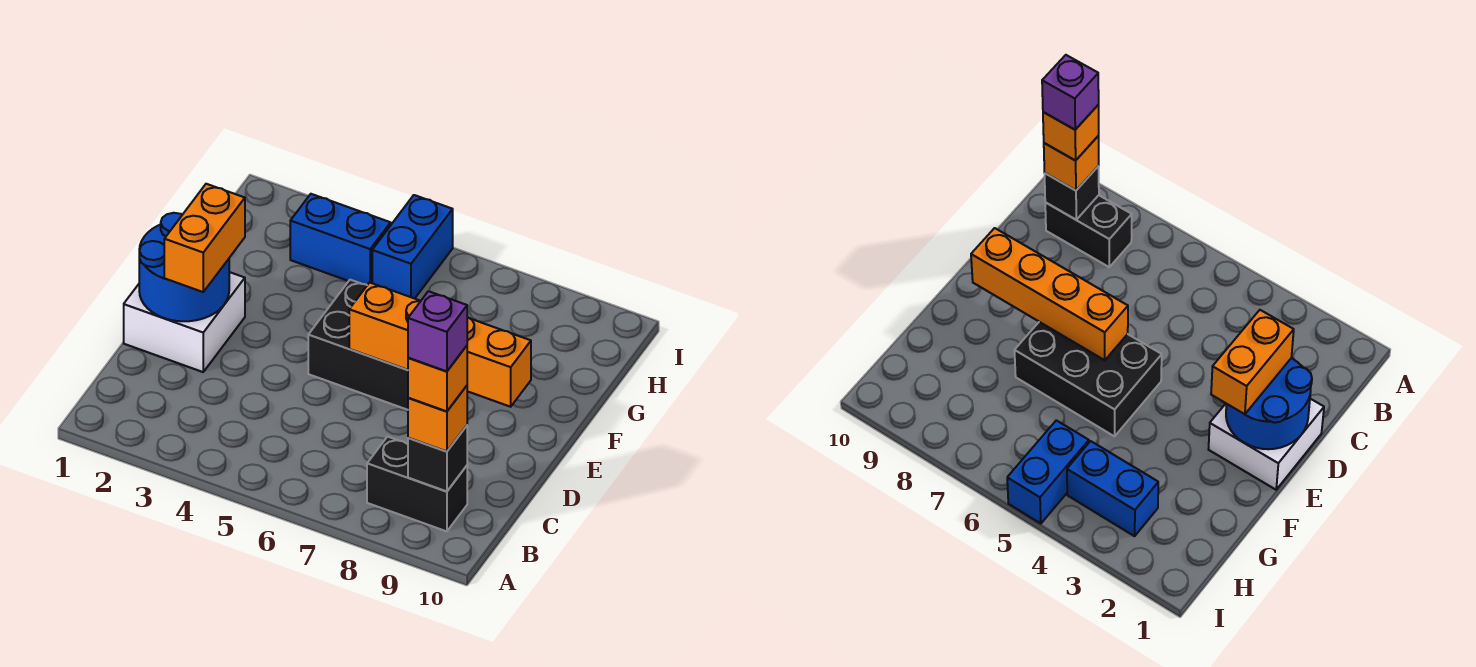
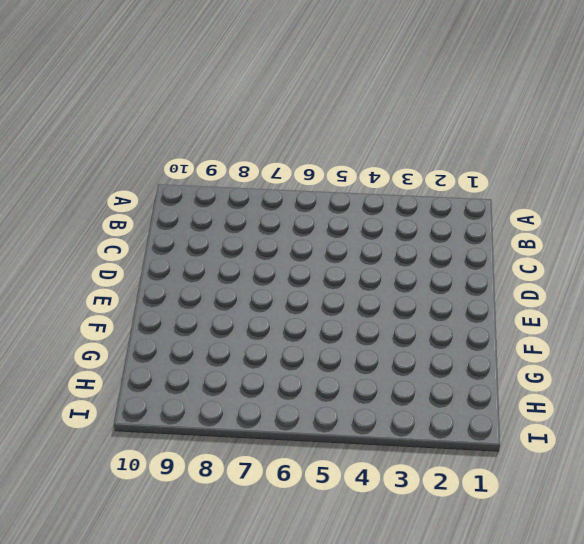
none -> black brick B8:B9 level 1
none -> white brick D1:E2 level 1
none -> black brick E5:F7 level 1

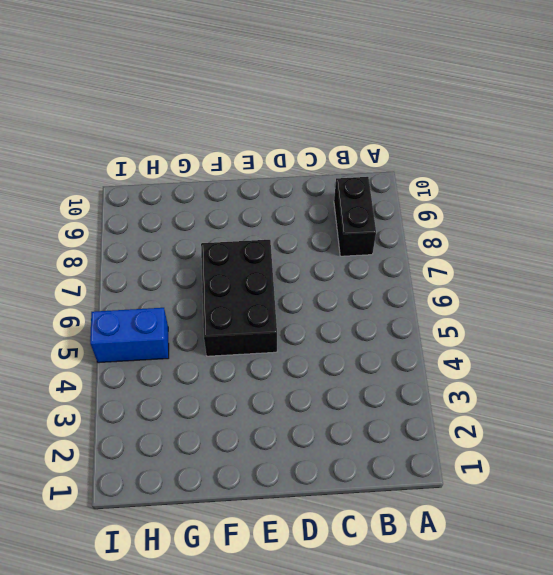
none -> white brick D1:E2 level 1
none -> blue brick H3:H4 level 1
none -> black brick B9 level 2

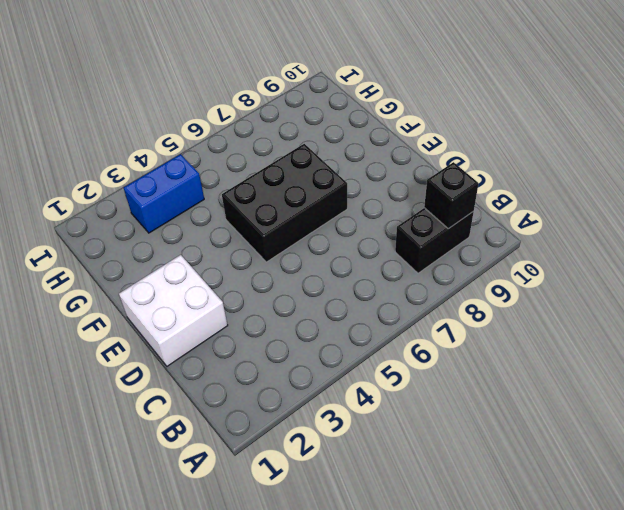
none -> blue brick H5:I5 level 1
none -> blue round brick D1:E2 level 2
none -> orange brick E6:E9 level 2

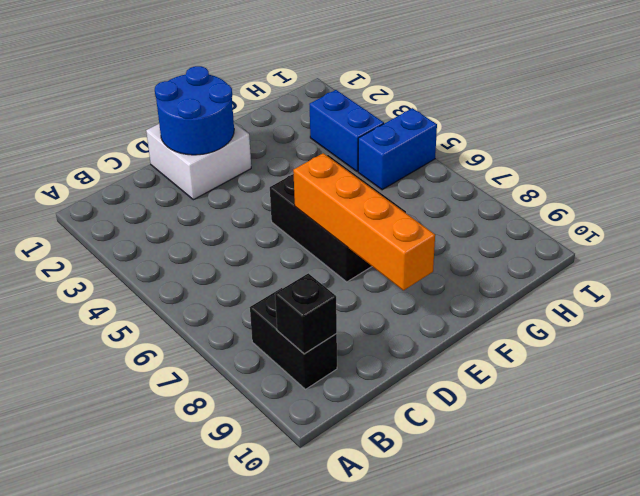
none -> orange brick B9 level 3
none -> orange brick D2:E2 level 3
none -> orange brick B9 level 4

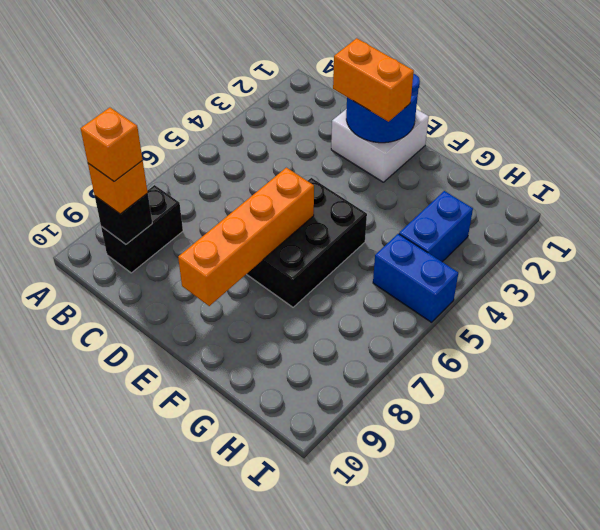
none -> purple brick B9 level 5

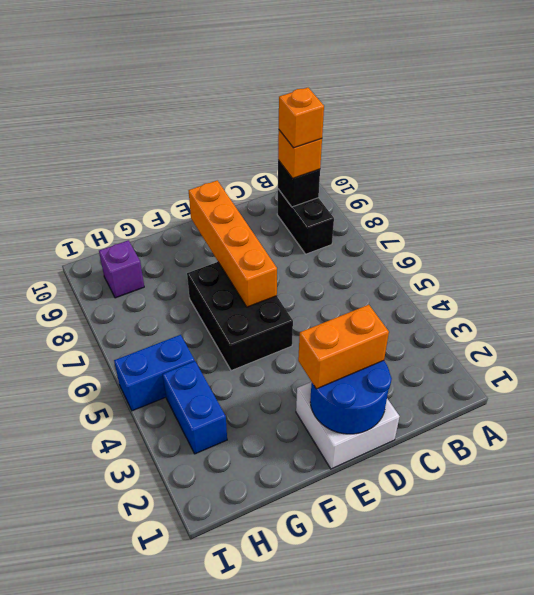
purple brick H9 level 1 -> purple brick B9 level 5

